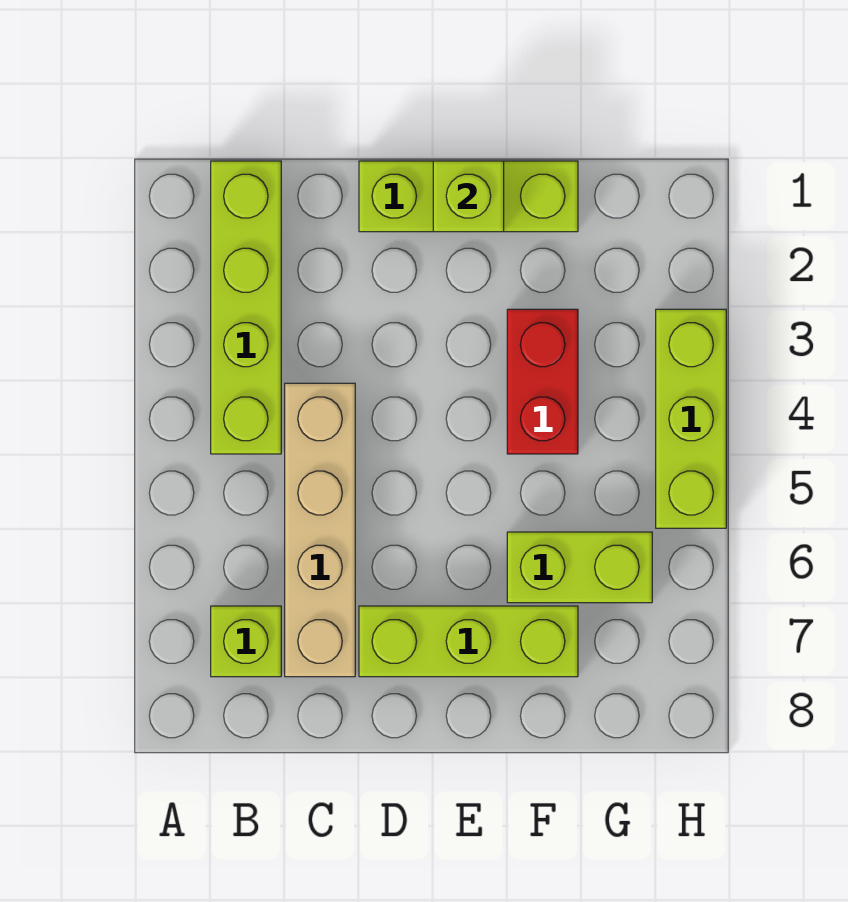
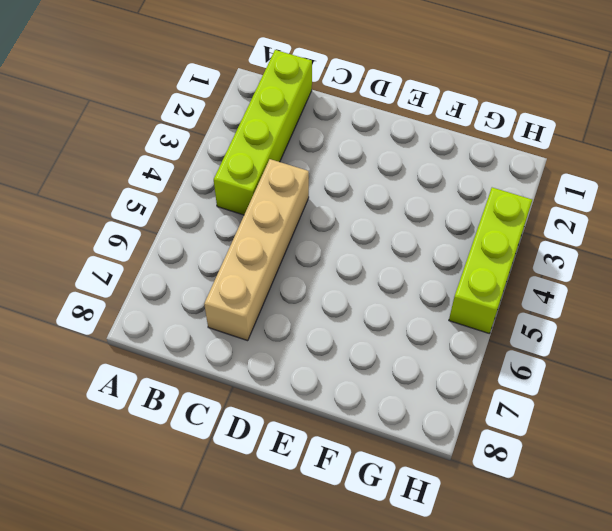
none -> lime brick B7 level 1
none -> lime brick D1:F1 level 1

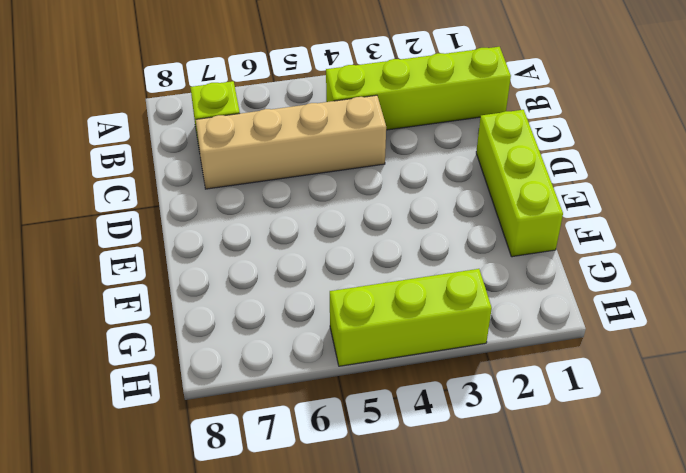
none -> lime brick D7:F7 level 1
none -> red brick F3:F4 level 1

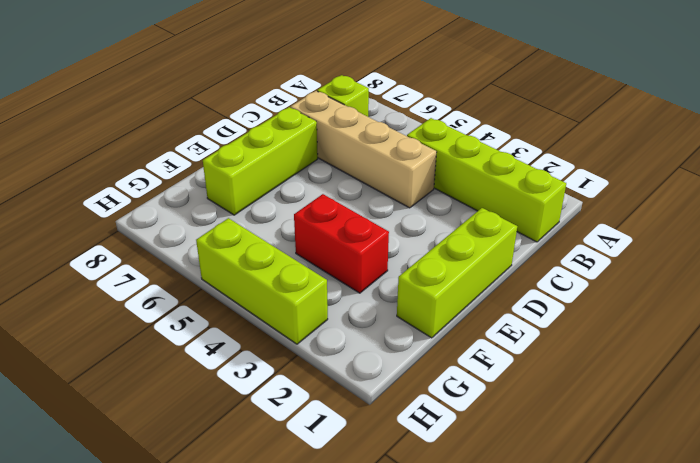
none -> lime brick F6:G6 level 1
none -> lime brick E1 level 2

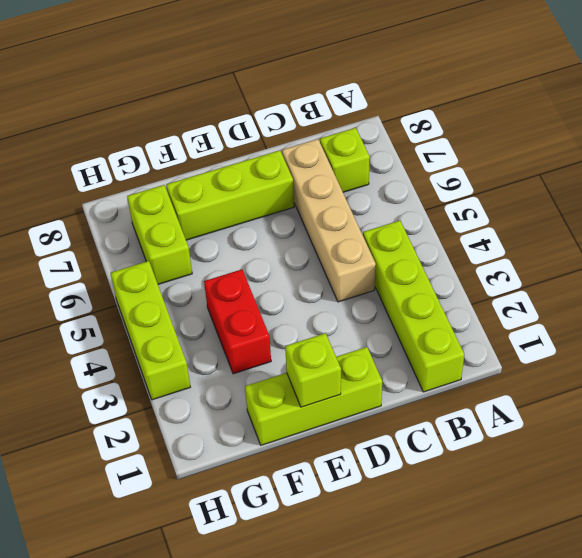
lime brick G6:G7 level 1 -> lime brick F6:G6 level 1

